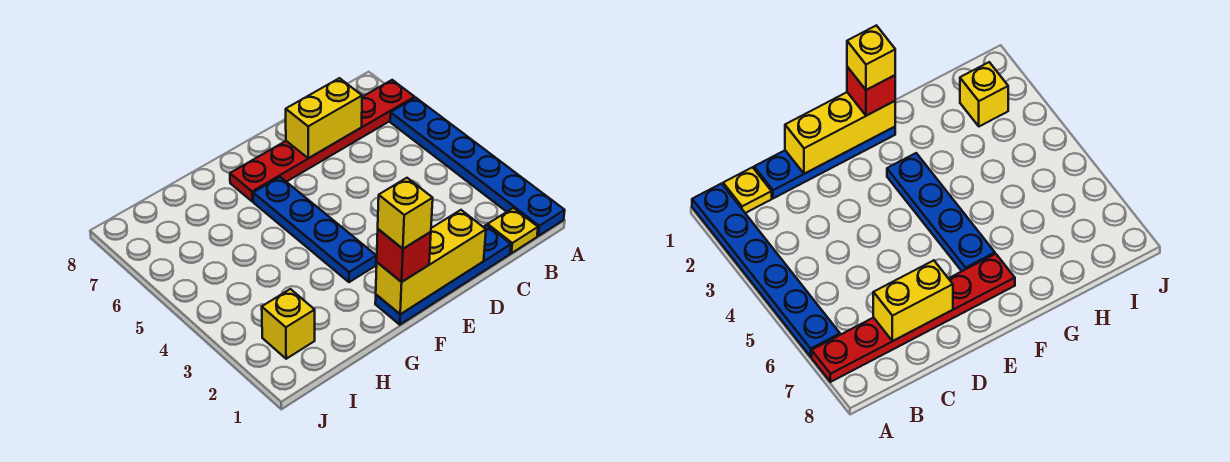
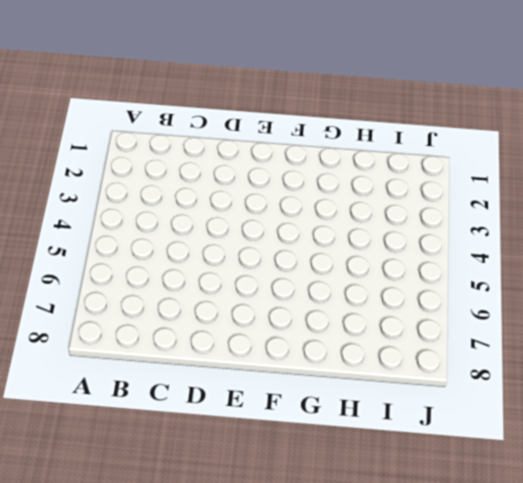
none -> blue plate A1:A6 level 1
none -> red plate A7:F7 level 1

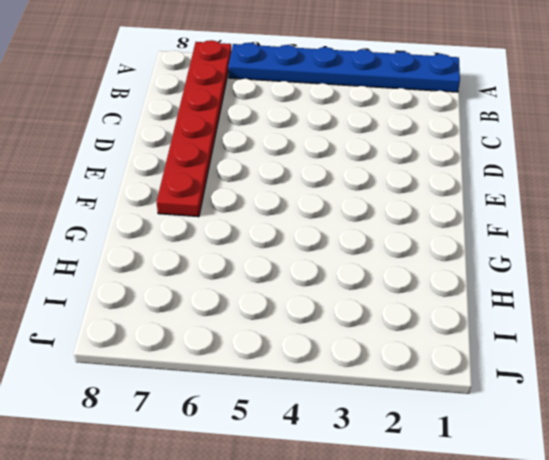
none -> yellow plate B1 level 1
none -> blue plate C1:F1 level 1

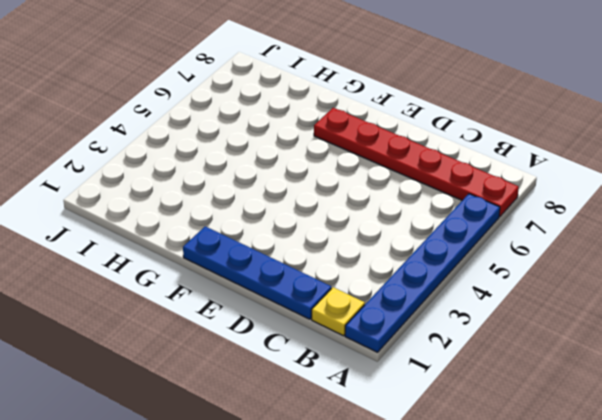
none -> blue plate F3:F6 level 1
none -> yellow brick I2 level 1

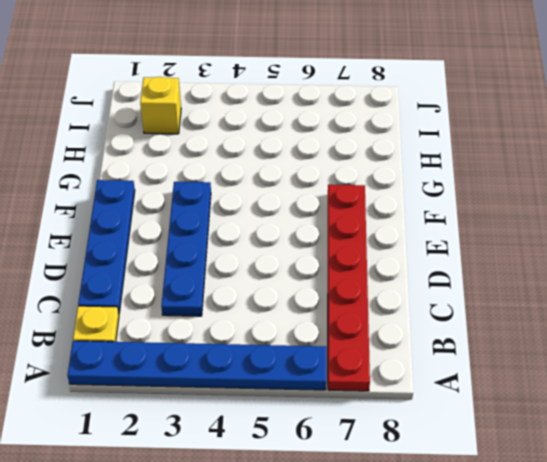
blue plate C3:F3 level 1 -> blue plate F3:F6 level 1
none -> yellow brick C7:D7 level 2
none -> yellow brick D1:F1 level 2

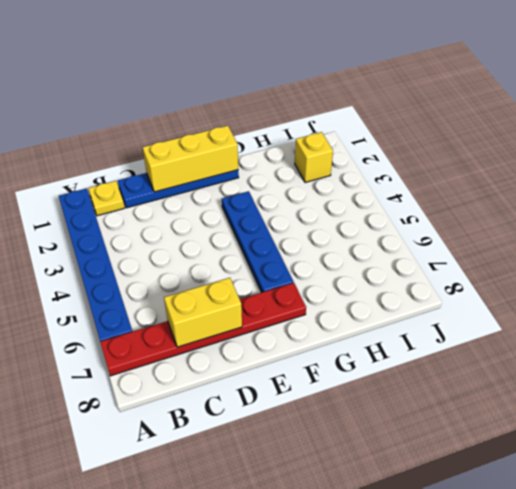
none -> red brick F1 level 3
none -> yellow brick F1 level 4

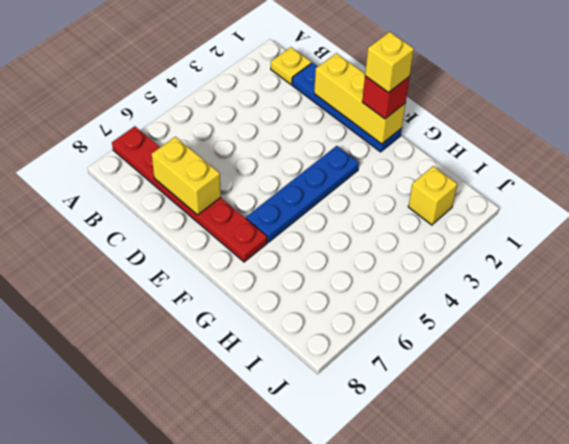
none -> blue plate A1:A6 level 1

